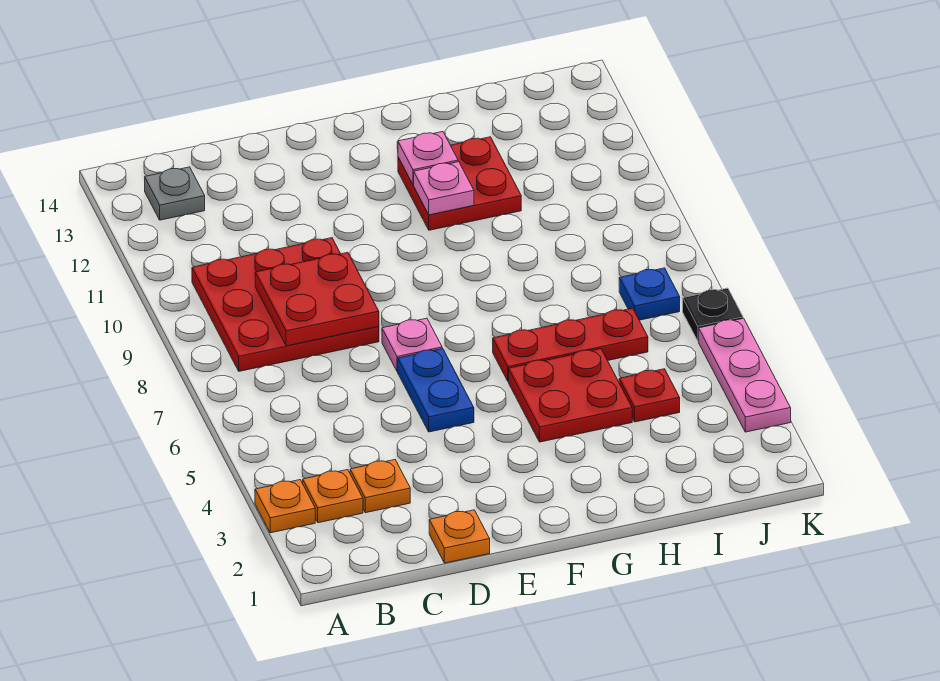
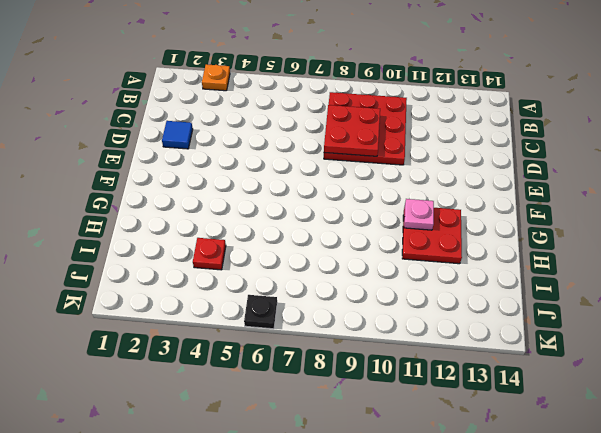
blue tile D2 level 1 -> none
none -> orange plate B3 level 1
none -> grey plate B13 level 1
none -> orange plate C3 level 1

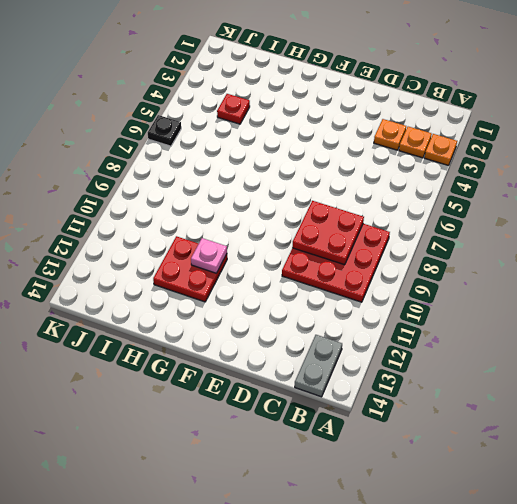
grey plate B13:B14 level 1 -> grey plate B13 level 1
none -> orange plate D1 level 1
none -> blue plate E5:E6 level 1
none -> pink plate E7 level 1

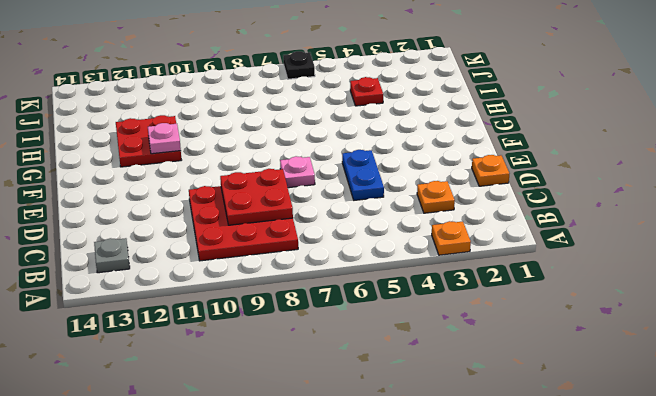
blue plate D5:E5 level 1 -> blue plate E5:E6 level 1
none -> orange plate B3 level 1
none -> red plate G4:H5 level 1
none -> red plate G6:I6 level 1

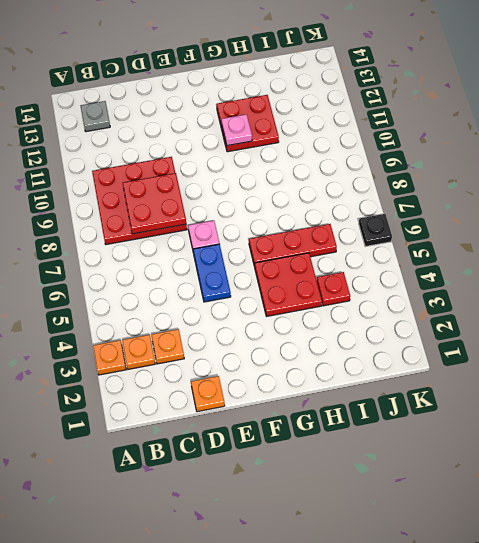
none -> blue plate J7 level 1
none -> pink plate K3:K5 level 1
none -> pink plate G12 level 2

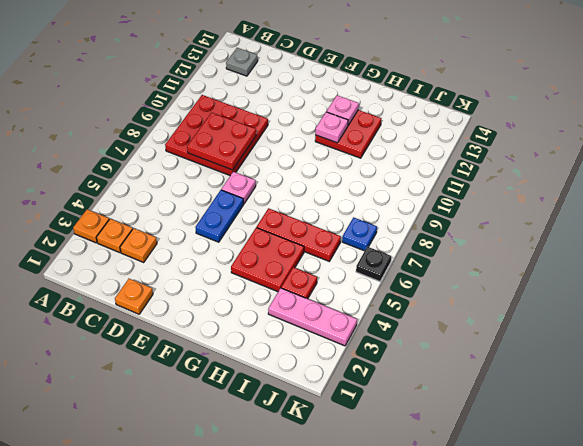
pink plate I3:K3 level 1 -> pink plate K3:K5 level 1

